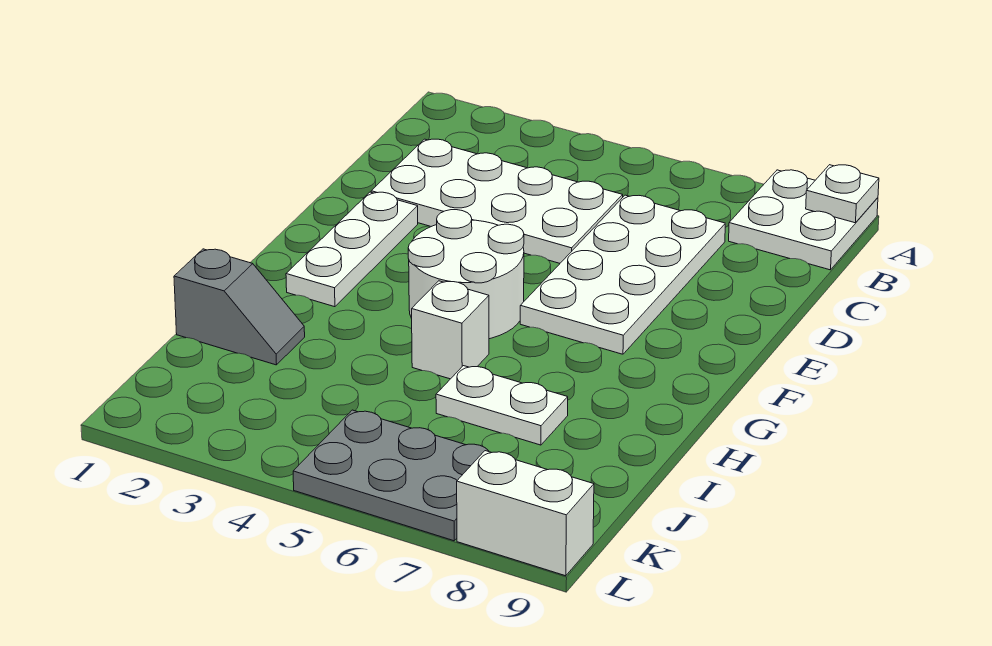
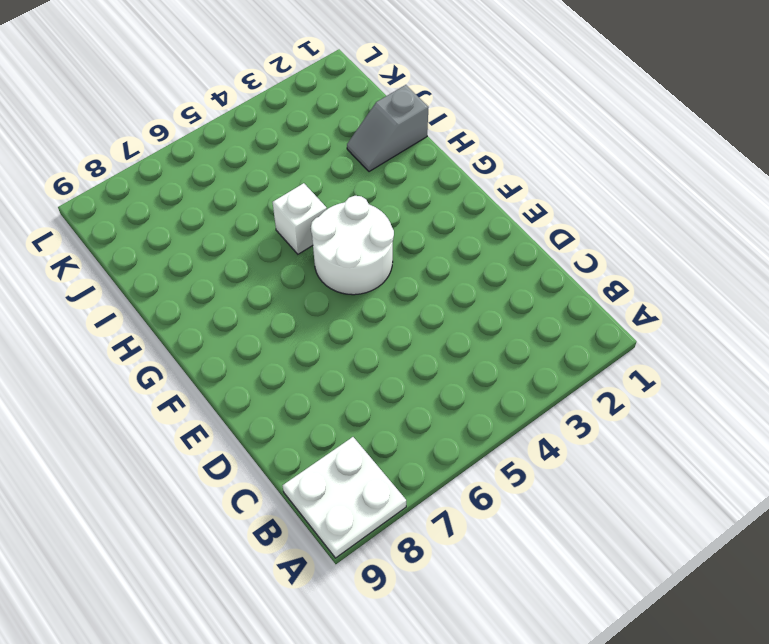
none -> white plate C2:D5 level 1
none -> white plate C6:F7 level 1

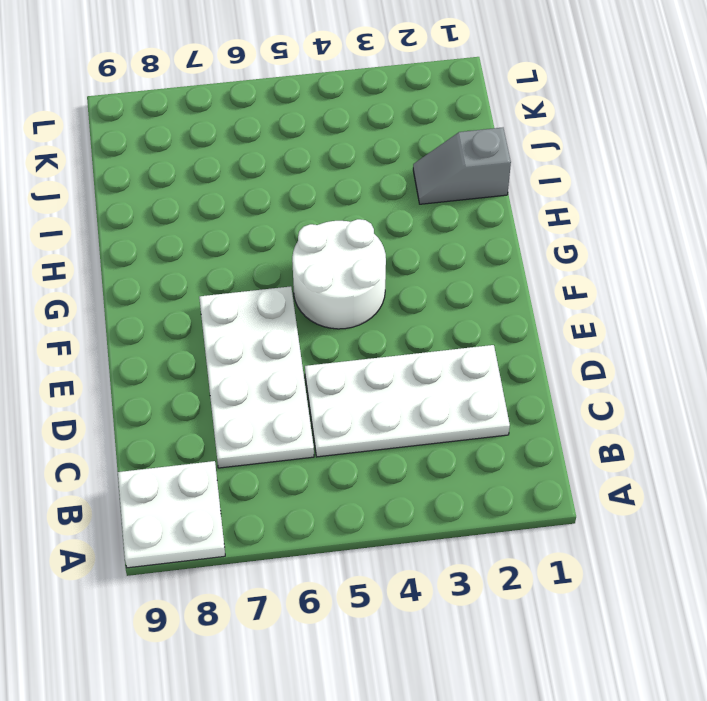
none -> white plate E2:G2 level 1
none -> white brick H5 level 1

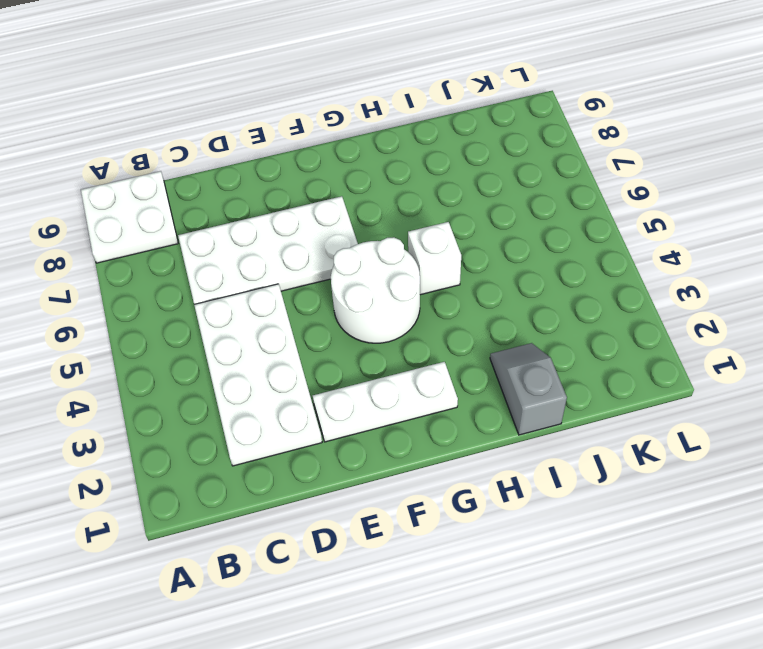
none -> white plate I6:I7 level 1
none -> grey plate K5:L7 level 1

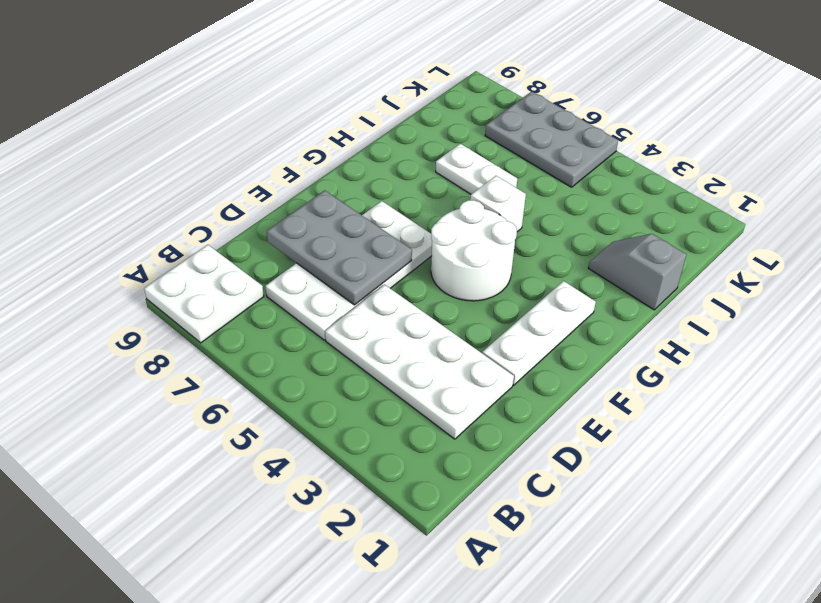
grey plate D6:E8 level 2 -> none
none -> white brick L8:L9 level 1
none -> white plate A9 level 2

